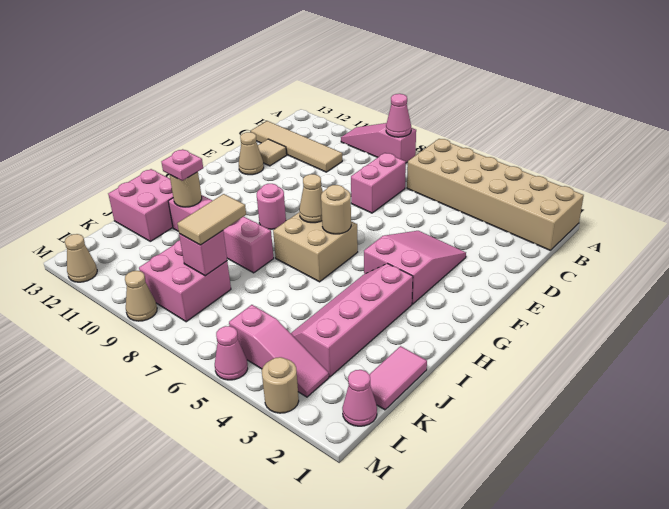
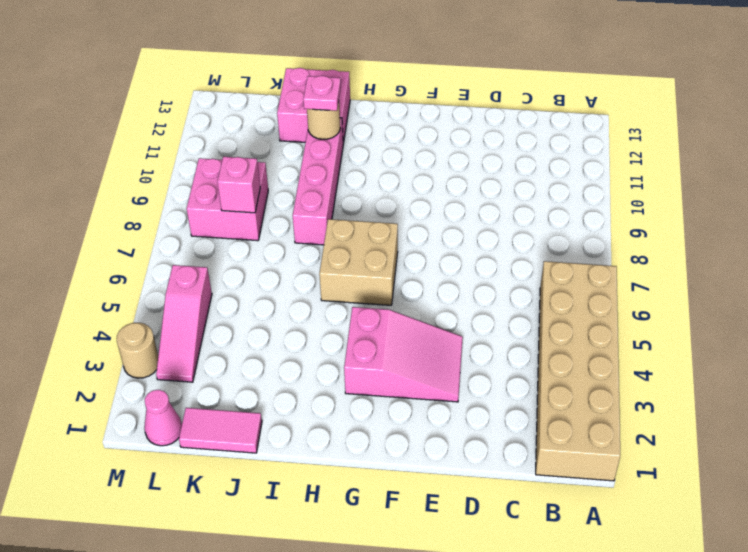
none -> pink slope A8:A10 level 1 top 8
none -> pink brick C7:D7 level 1
none -> tan tile C10:C13 level 1

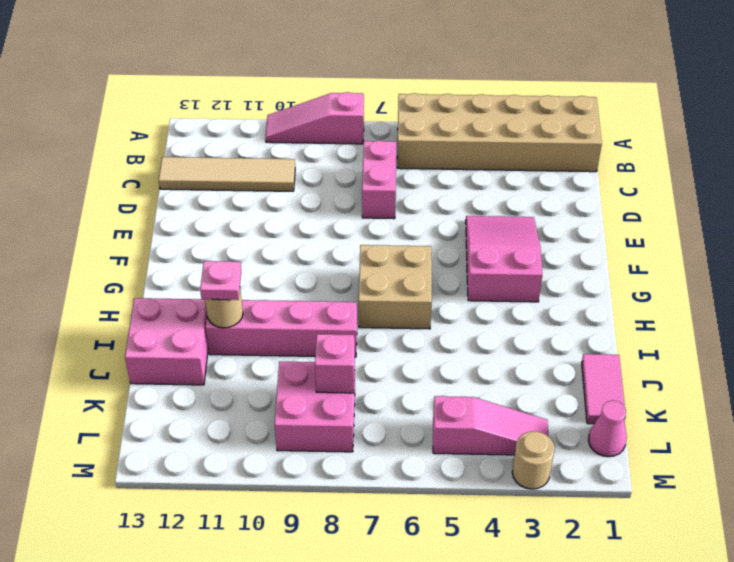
none -> tan tile D12 level 1
none -> tan cone E12 level 1
none -> pink round brick G9 level 1

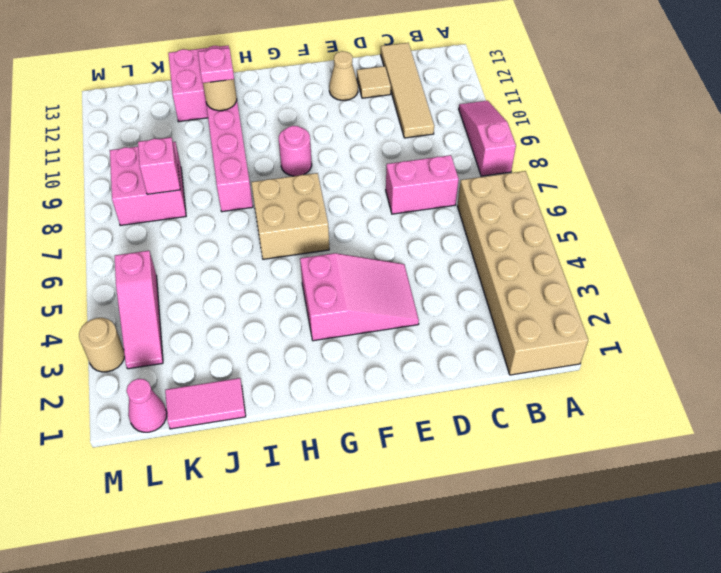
none -> pink slope H3:K4 level 1 top 3
none -> pink cone M5 level 1
none -> tan cone M9 level 1

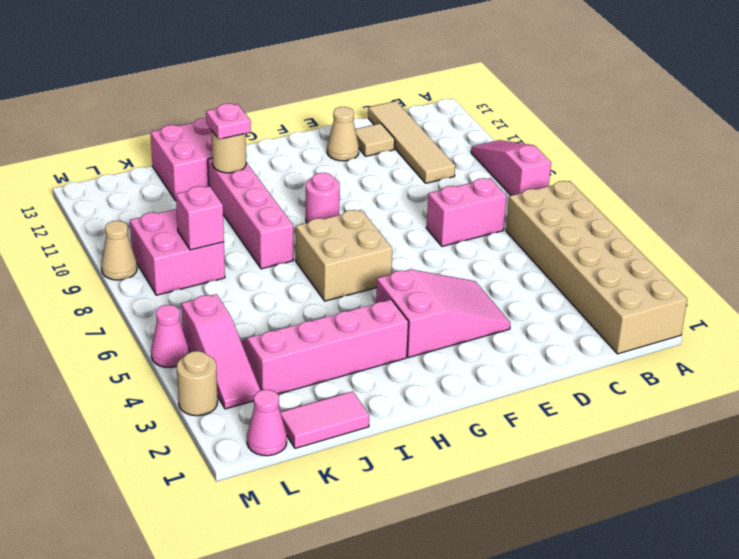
none -> tan cone M12 level 1
none -> pink cone A8 level 2
none -> tan round brick G6 level 2

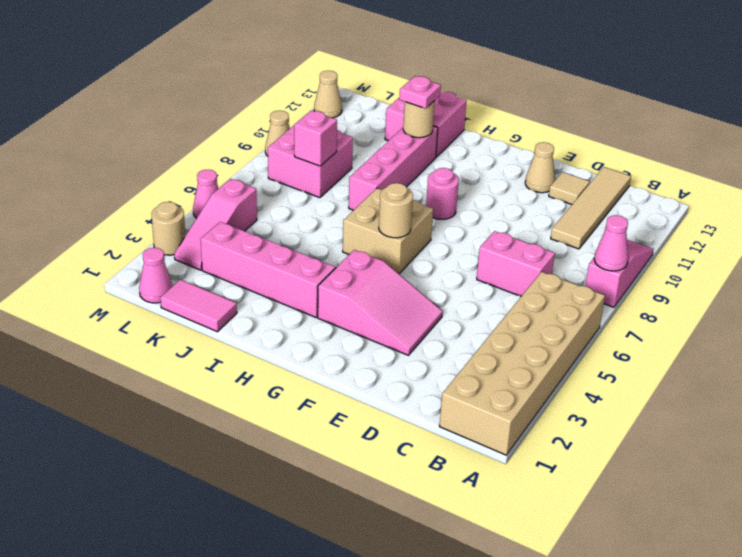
none -> tan cone G7 level 2
none -> tan tile J8:K8 level 3

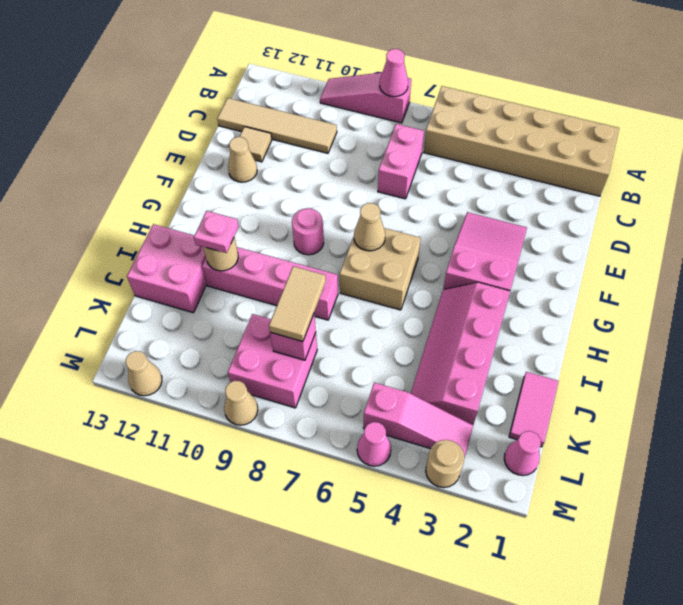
none -> tan round brick G6 level 2

